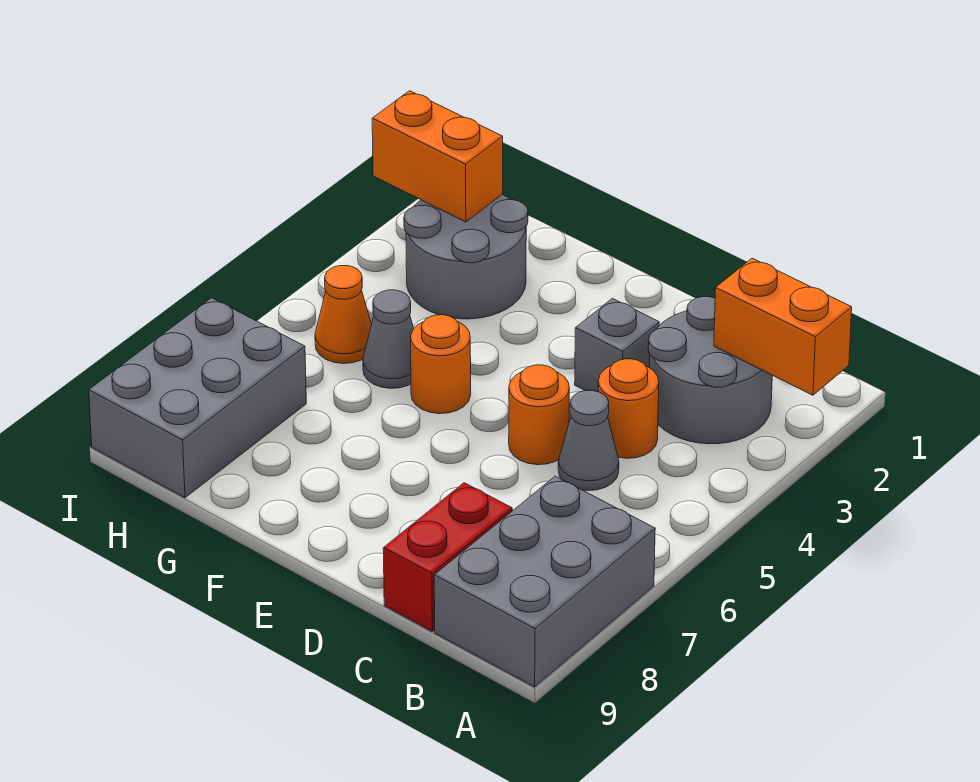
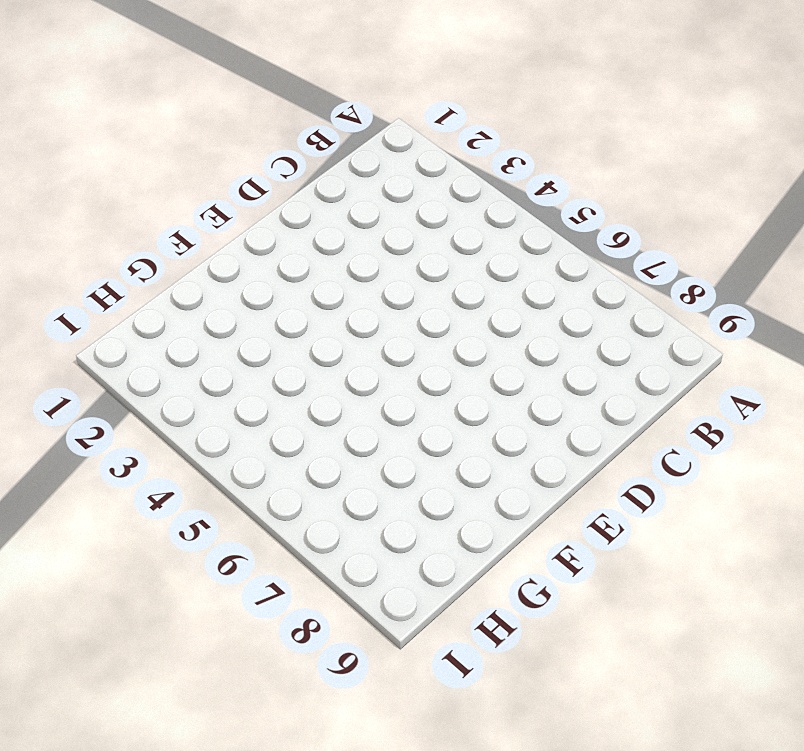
none -> grey brick A7:B9 level 1
none -> grey round brick B2:C3 level 1
none -> orange round brick C4 level 1

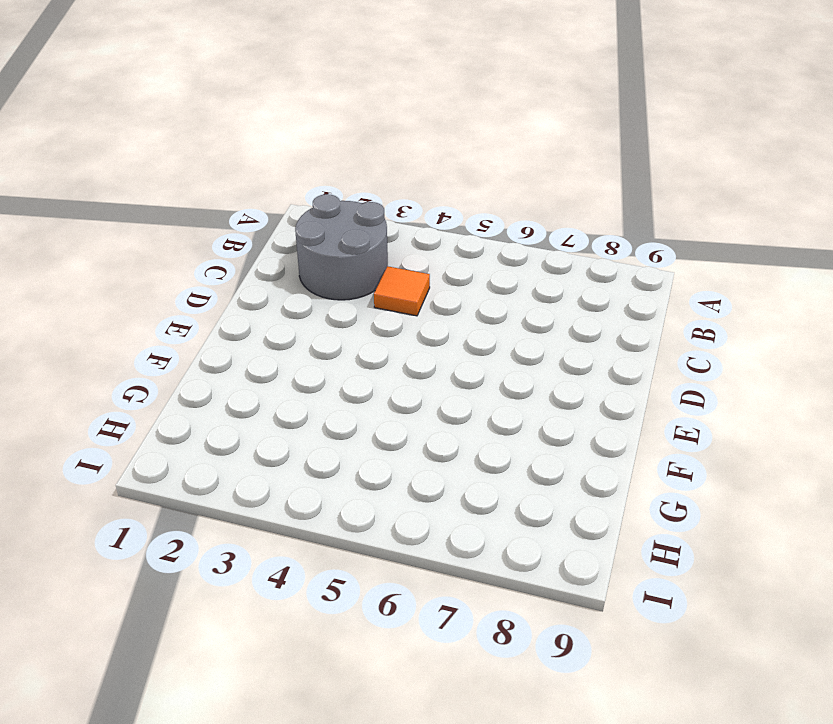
orange tile C4 level 1 -> orange round brick C4 level 1
none -> grey brick A7:B9 level 1
none -> grey cone C5 level 1
none -> red brick C8:C9 level 1

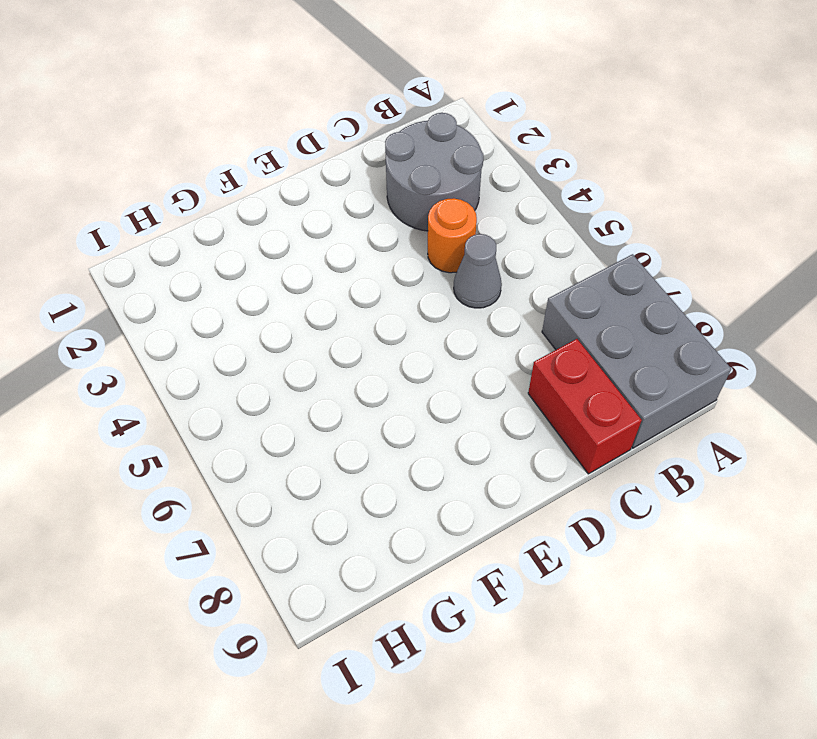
none -> grey brick D3 level 1
none -> orange round brick D5 level 1
none -> orange round brick F5 level 1

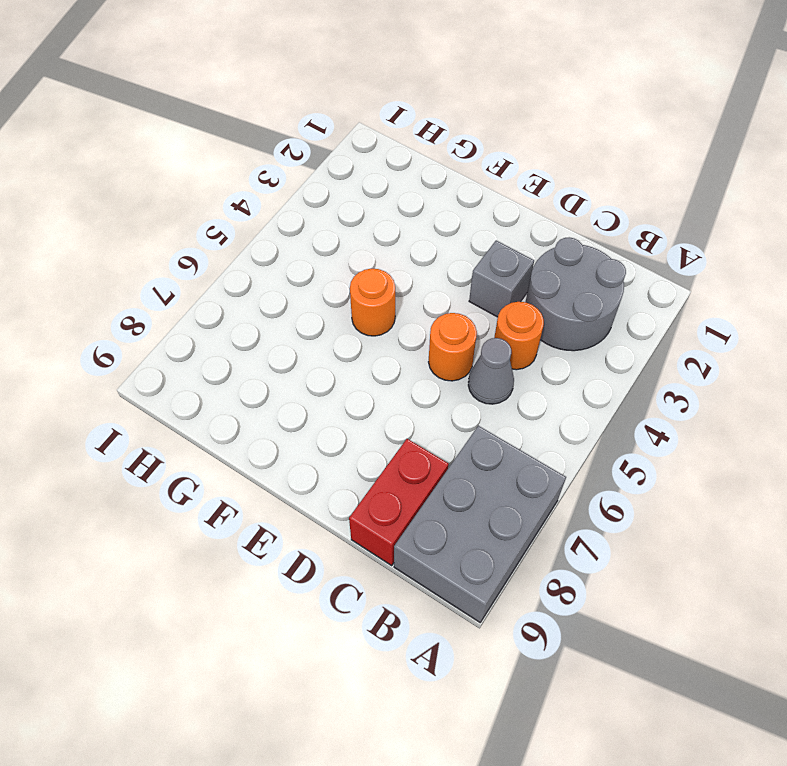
none -> grey round brick G2:H3 level 1
none -> grey cone G5 level 1
none -> orange cone H5 level 1

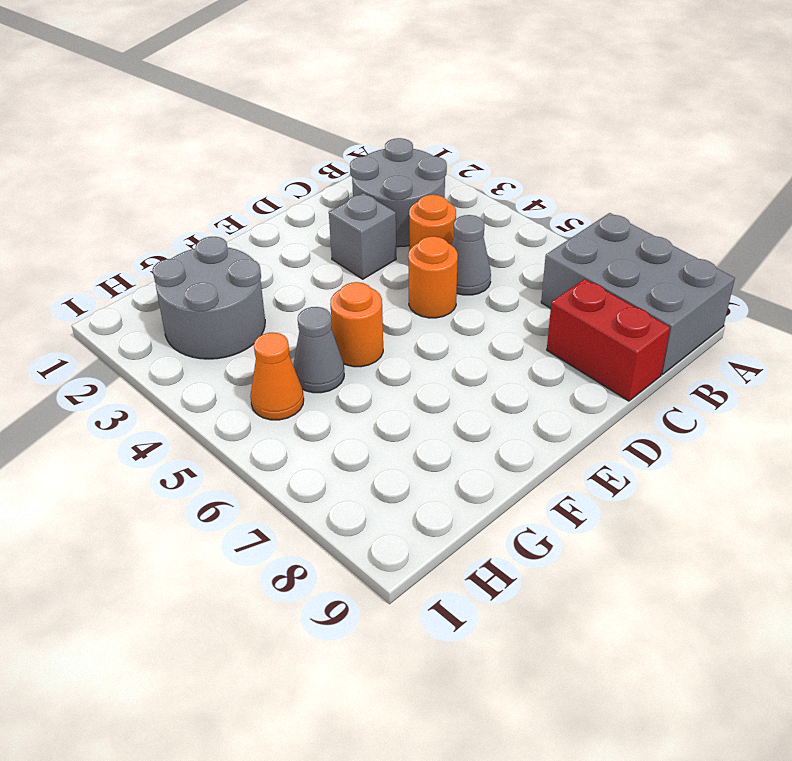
none -> grey brick H7:I9 level 1
none -> orange brick A2:B2 level 2
none -> orange brick H2:I2 level 2

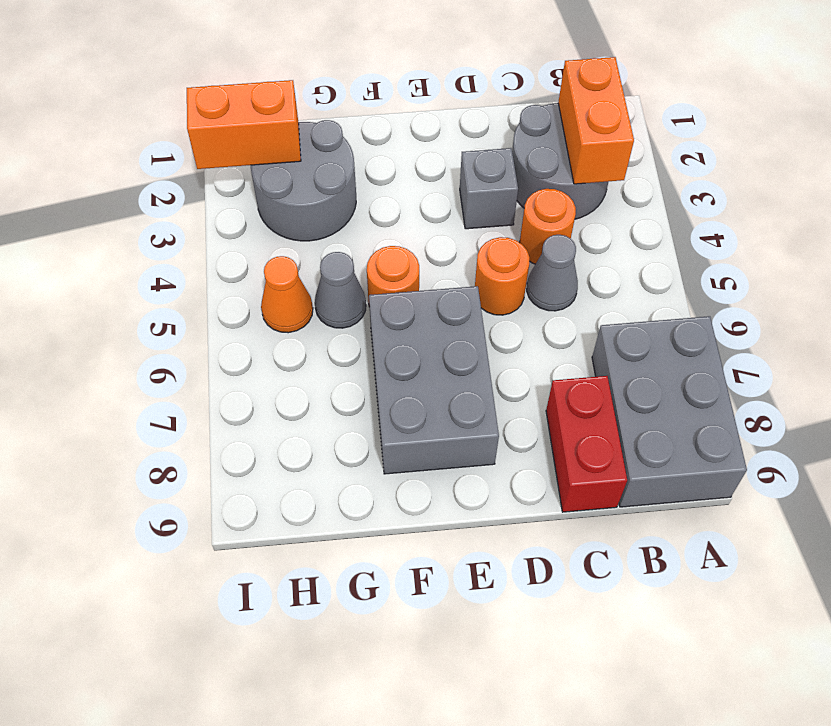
orange brick B2:B3 level 2 -> orange brick A2:B2 level 2
grey brick E6:F8 level 1 -> grey brick H7:I9 level 1

